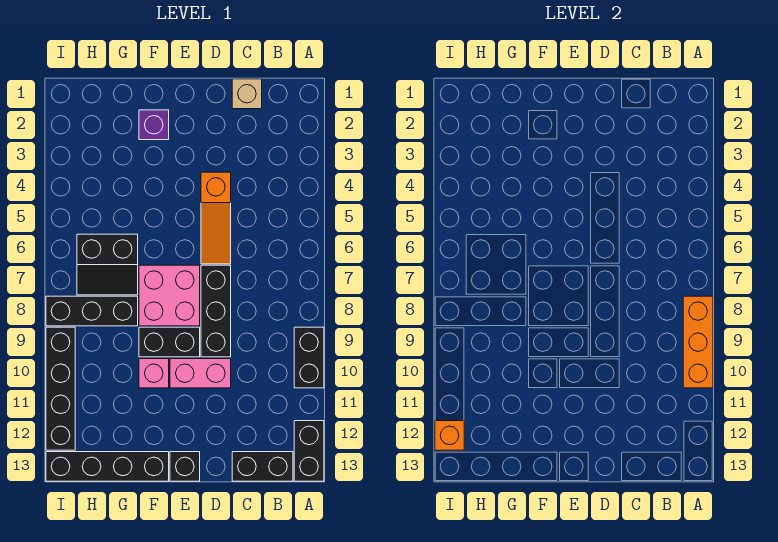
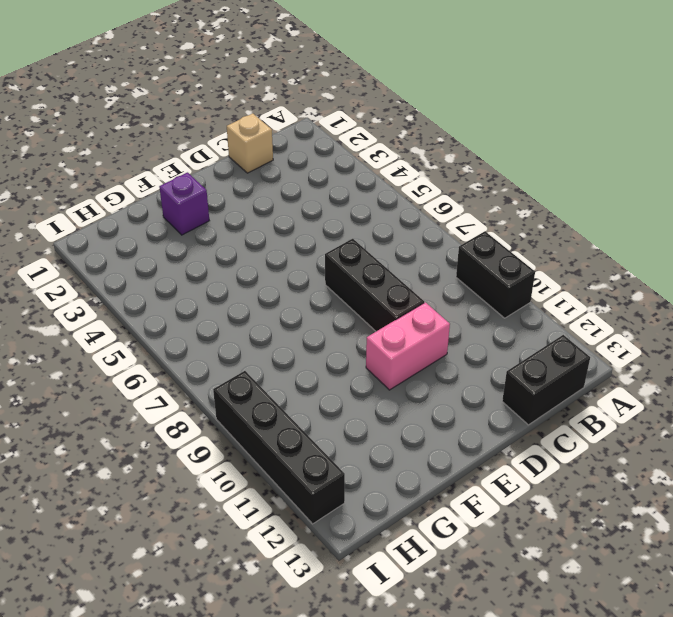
none -> black brick A12:A13 level 1
none -> orange slope D4:D6 level 1 top 4
none -> pink brick E7:F8 level 1

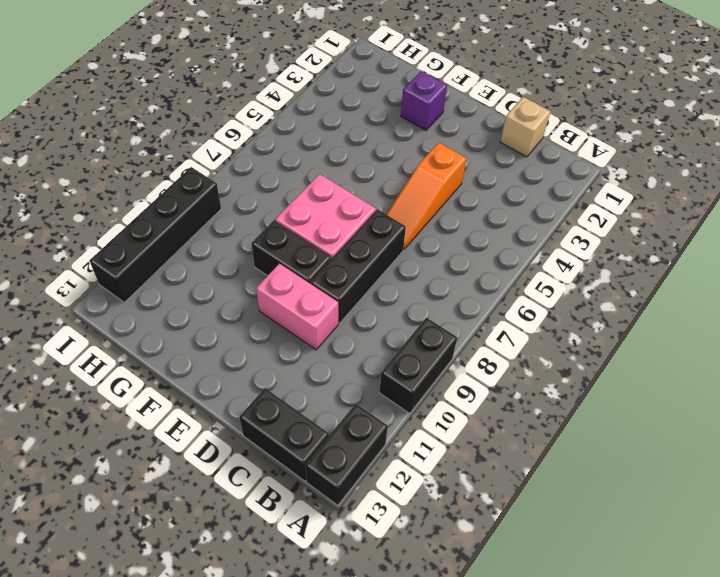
none -> black brick E13 level 1
none -> pink brick F10 level 1
none -> black brick F13:I13 level 1

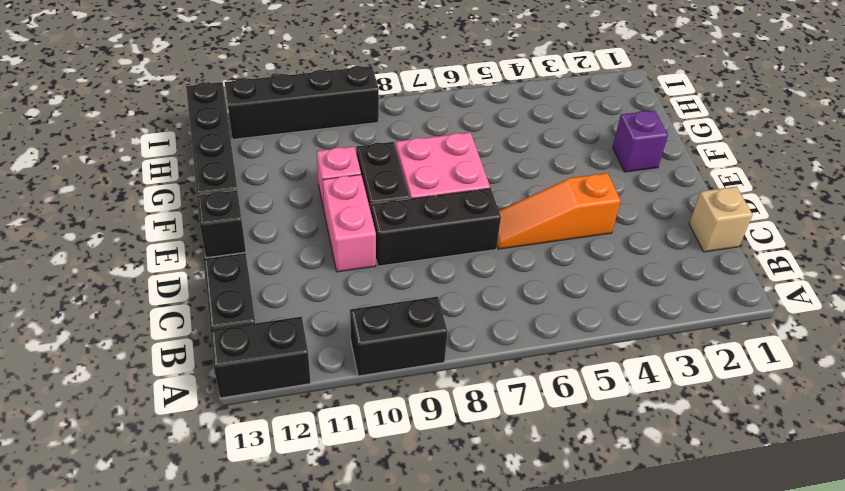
none -> black slope G6:H7 level 1 top 6
none -> black brick G8:I8 level 1
none -> orange brick A8:A10 level 2

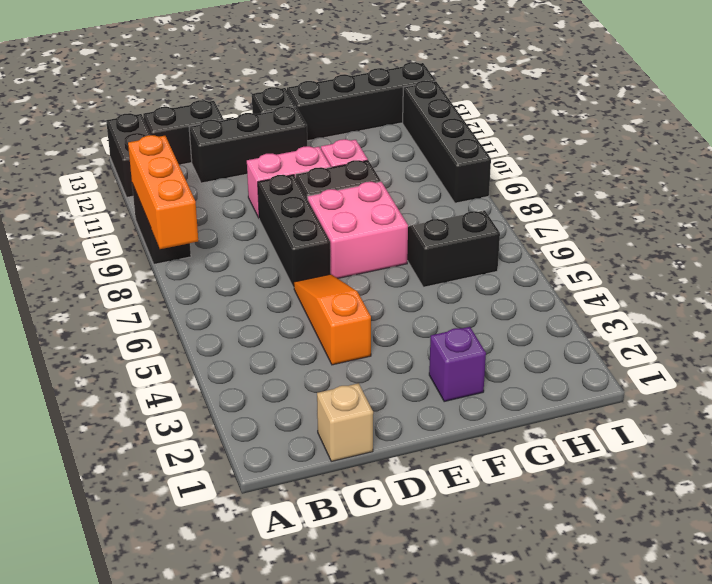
black brick C12:E12 level 1 -> black brick G8:I8 level 1
none -> orange brick I12 level 2

